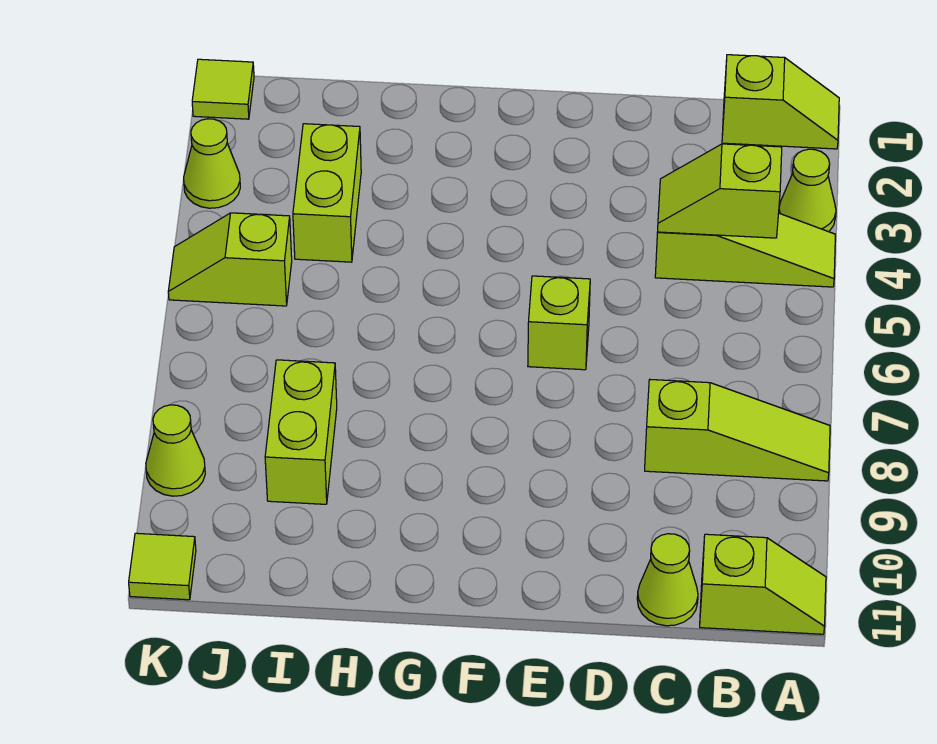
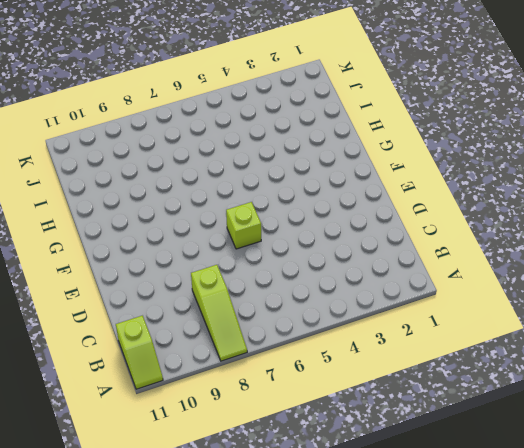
none -> lime slope A1:B1 level 1 top B
none -> lime cone A3 level 1
none -> lime slope A4:C4 level 1 top C

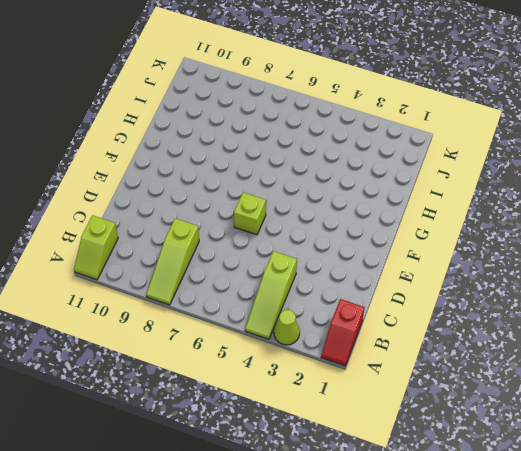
red slope A1:B1 level 1 top B -> lime slope A1:B1 level 1 top B
none -> lime cone C11 level 1
none -> lime brick I3:I4 level 1
none -> lime brick I8:I9 level 1

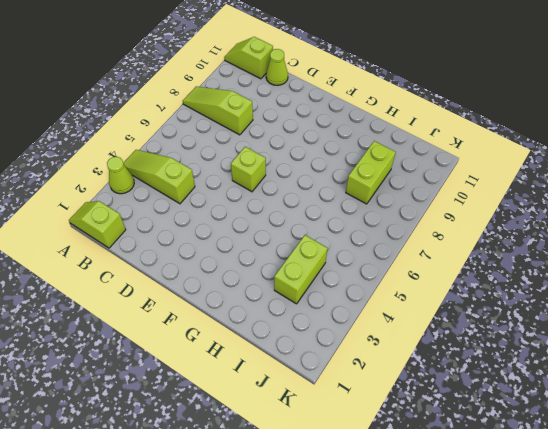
none -> lime slope J5:K5 level 1 top J
none -> lime tile K1 level 1
none -> lime cone K3 level 1

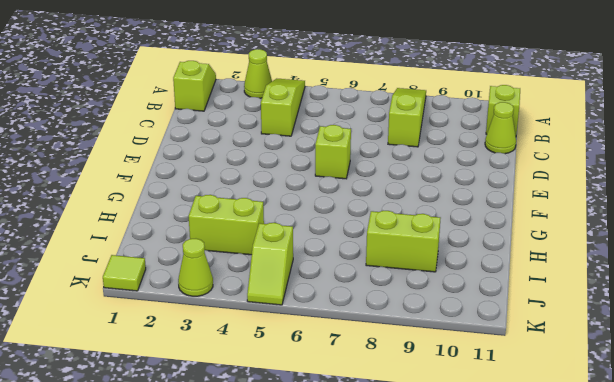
none -> lime cone K9 level 1
none -> lime tile K11 level 1
none -> lime slope B4:C4 level 2 top B

